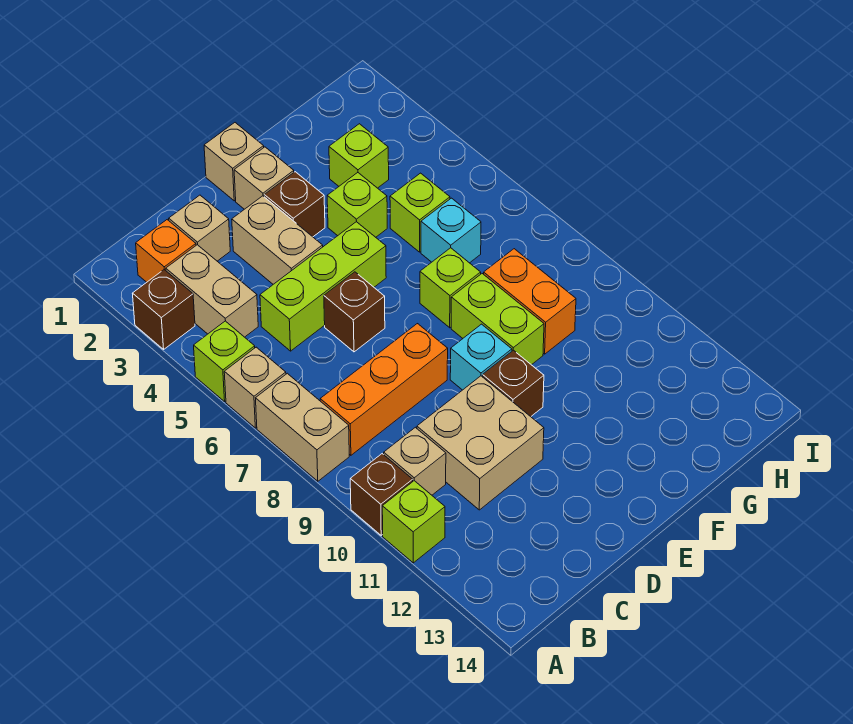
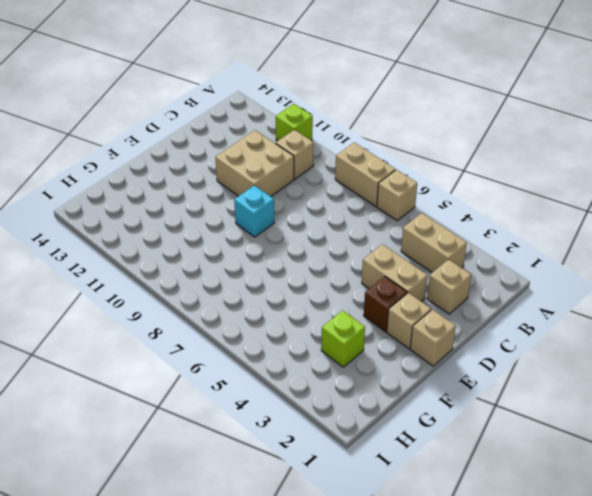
none -> brown brick A3 level 1
none -> lime brick A5 level 1
none -> brown brick A10 level 1

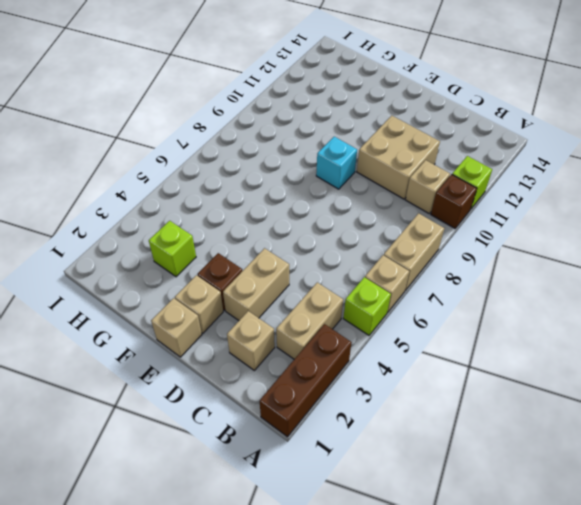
brown brick A1:A3 level 1 -> brown brick A3 level 1
none -> orange brick B2 level 1
none -> orange brick B8:D8 level 1
none -> lime brick C5:E5 level 1

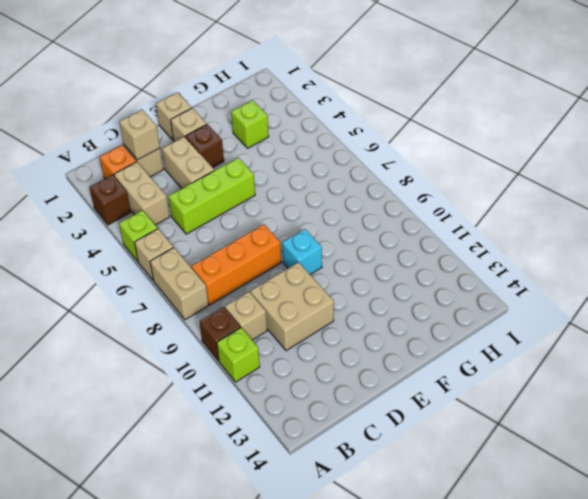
tan brick C2 level 2 -> none
none -> brown brick D6 level 1
none -> brown brick E10 level 1
none -> lime brick F4 level 1

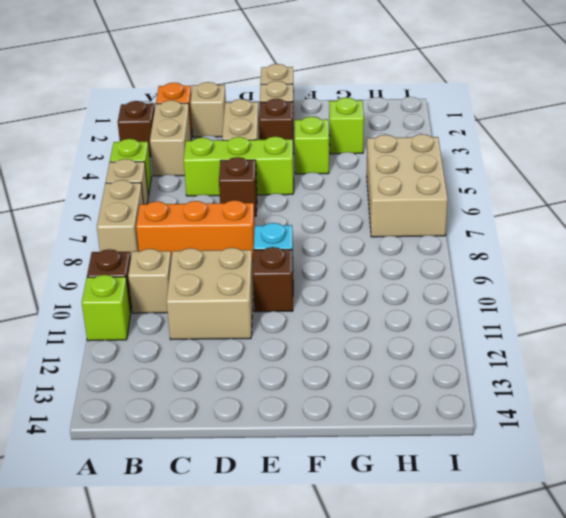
tan brick H5:I7 level 1 -> none
none -> lime brick F7 level 1
none -> lime brick F8:F9 level 1
none -> lime brick G5 level 1

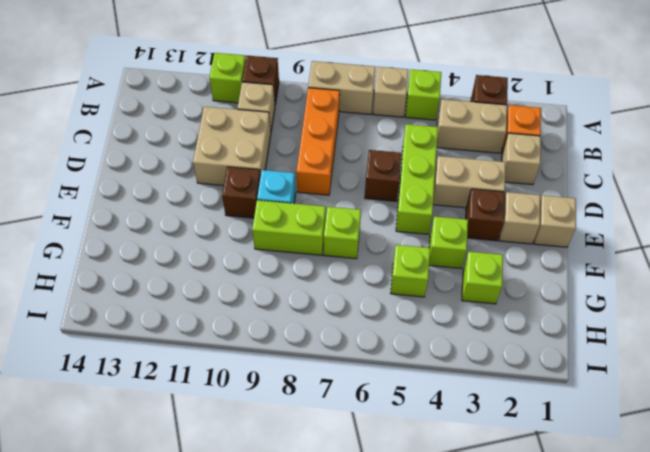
none -> cyan brick G6 level 1
none -> orange brick G8:G9 level 1

